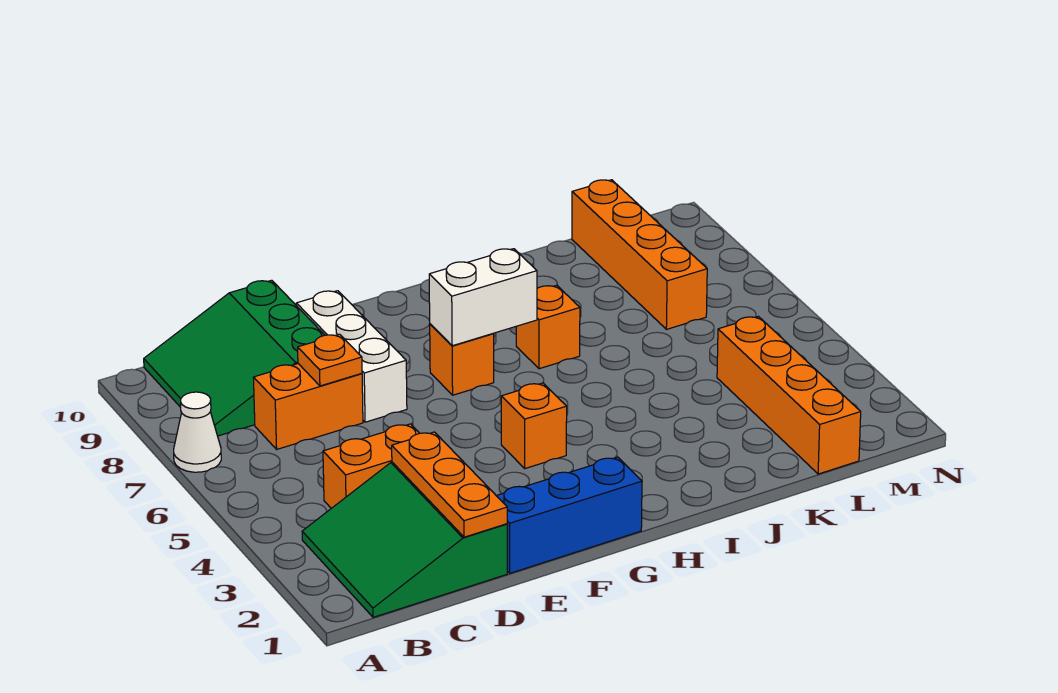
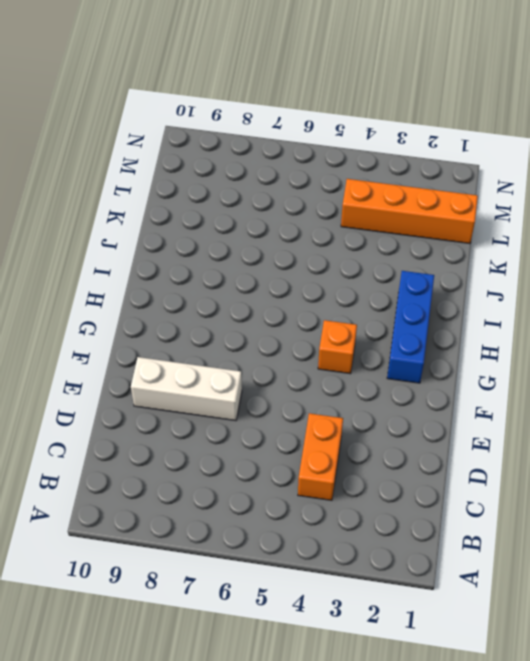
blue brick G2:I2 level 1 -> blue brick E1:G1 level 1
none -> white cone A7 level 1
none -> green slope B1:D3 level 1 top D
none -> green slope B8:D10 level 1 top D

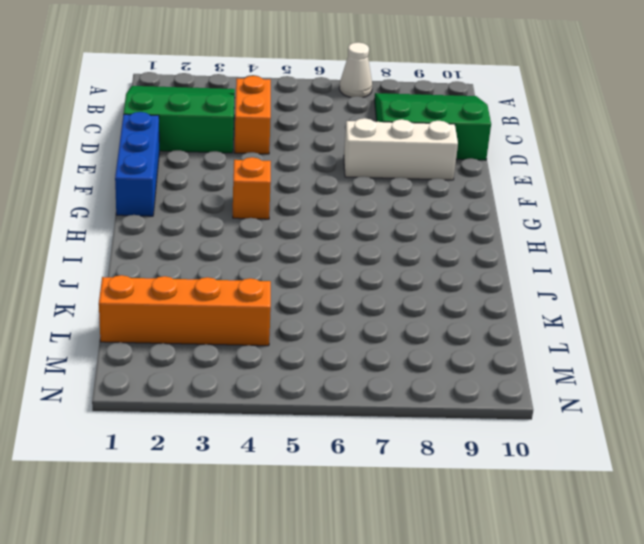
none -> orange brick C7:D7 level 1
none -> orange brick G7 level 1
none -> orange brick I7 level 1

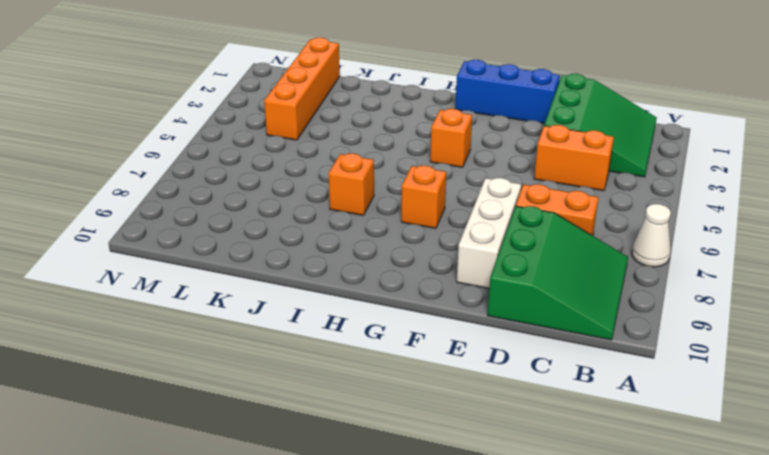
none -> orange brick L7:L10 level 1
none -> orange plate D1:D3 level 2
none -> orange plate D7 level 2

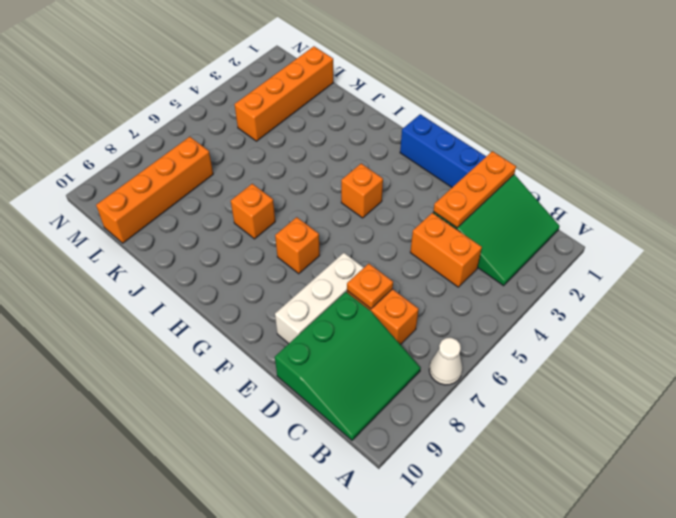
none -> white brick G7:H7 level 2

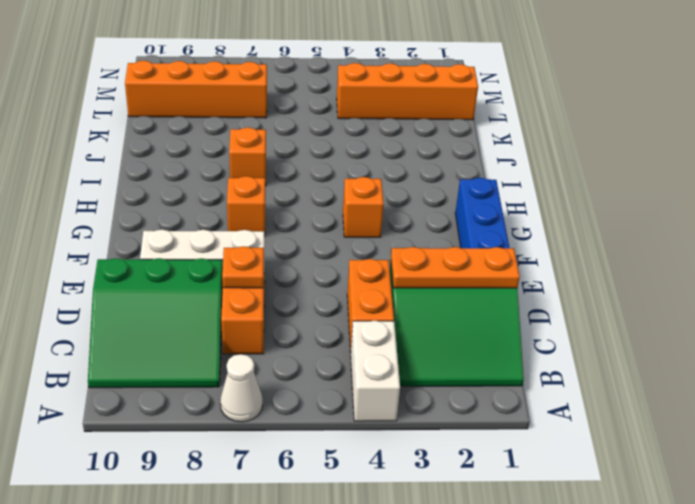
white brick A4:B4 level 1 -> white brick G7:H7 level 2

